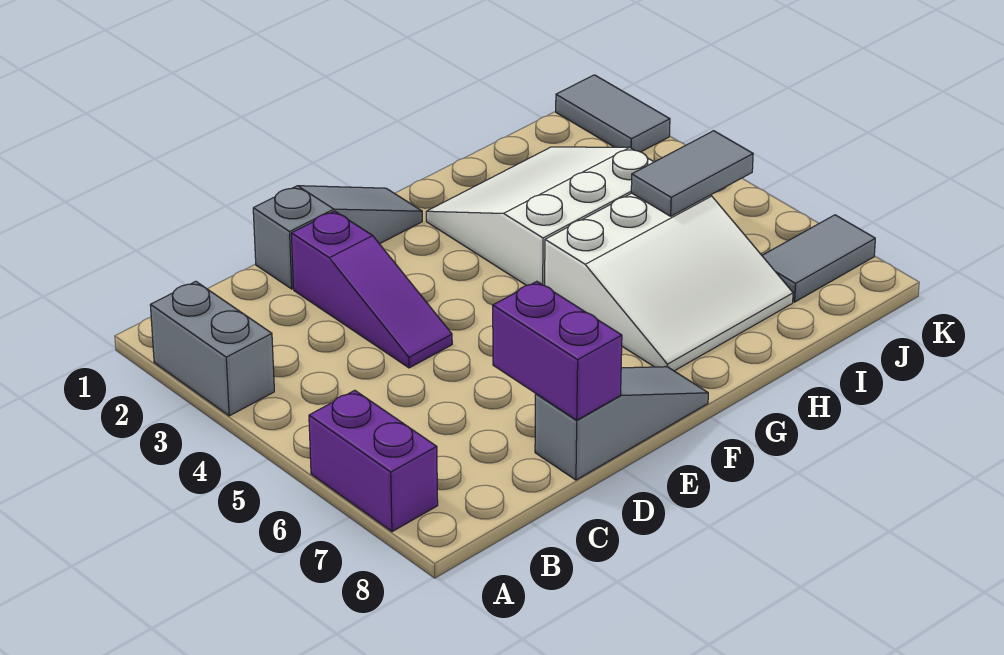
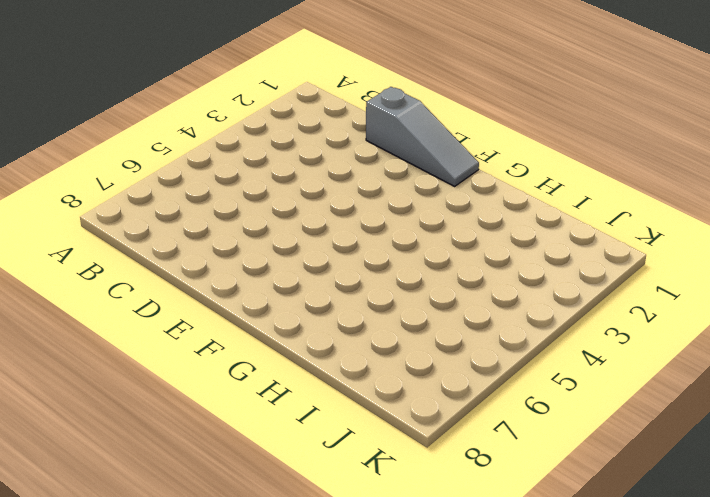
none -> grey brick A2:A3 level 1
none -> purple brick A6:A7 level 1

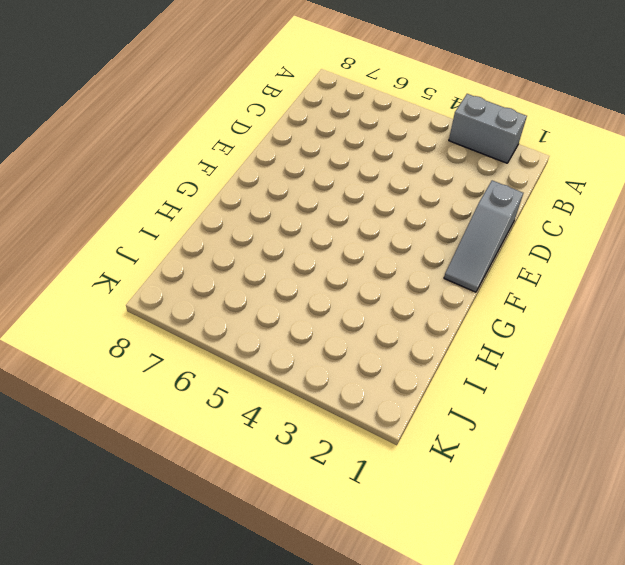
none -> purple brick A6:A7 level 1
none -> purple slope D2:D4 level 1 top 2

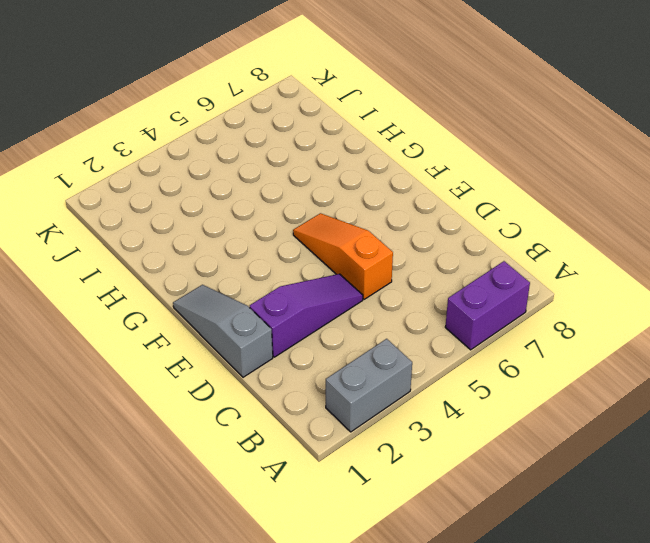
orange slope D5:F5 level 1 top D -> none
none -> grey slope D8:F8 level 1 top D
none -> white slope G2:I4 level 1 top 4

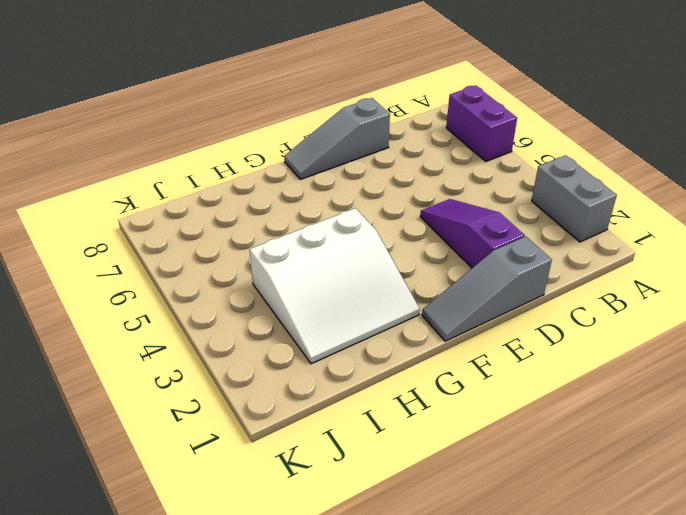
none -> white slope G5:I7 level 1 top 5
none -> grey tile J7:K7 level 1

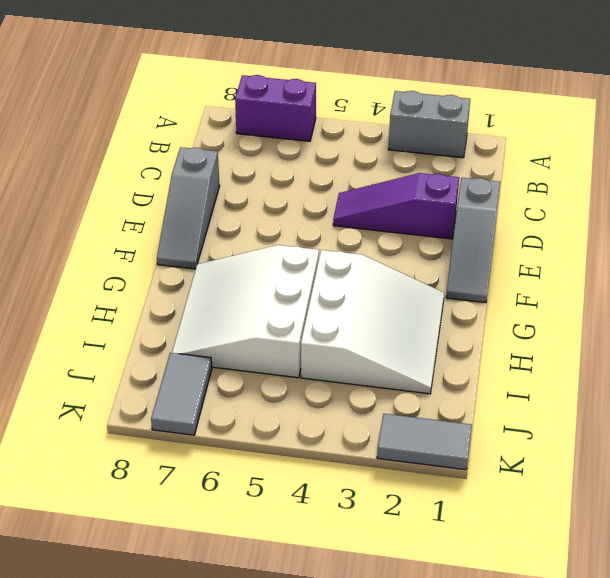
none -> purple brick D7:D8 level 2
none -> grey tile I5:J5 level 2

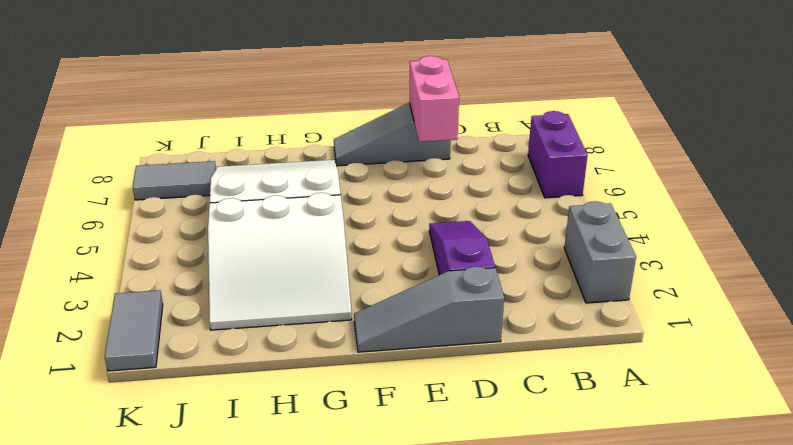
pink brick D7:D8 level 2 -> purple brick D7:D8 level 2
none -> grey tile I5:J5 level 2

